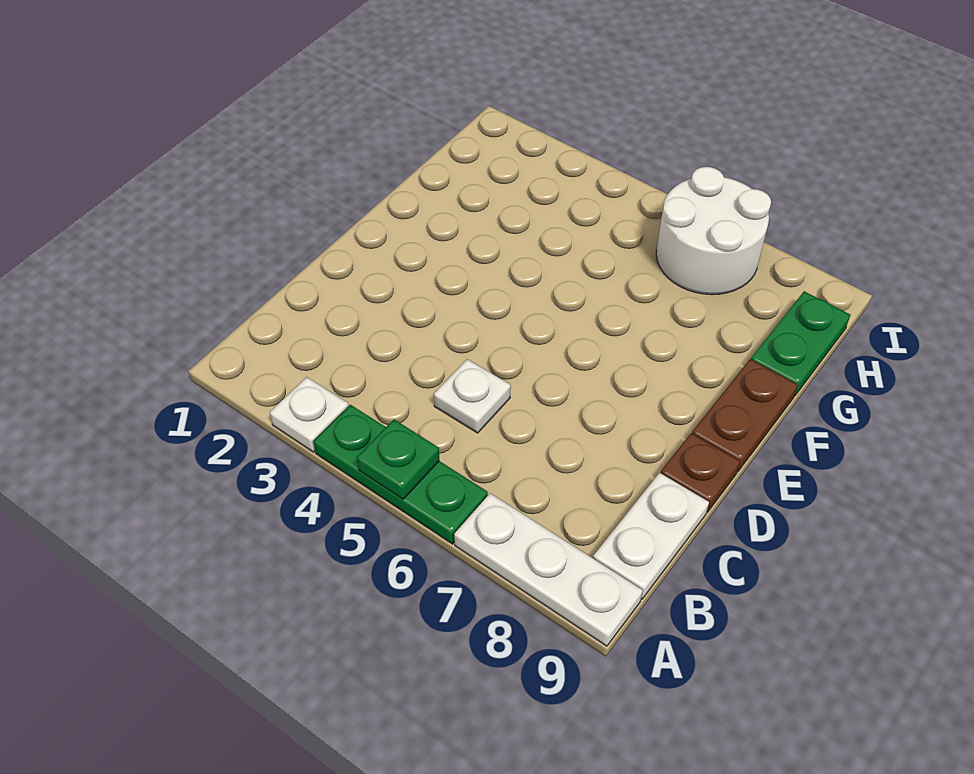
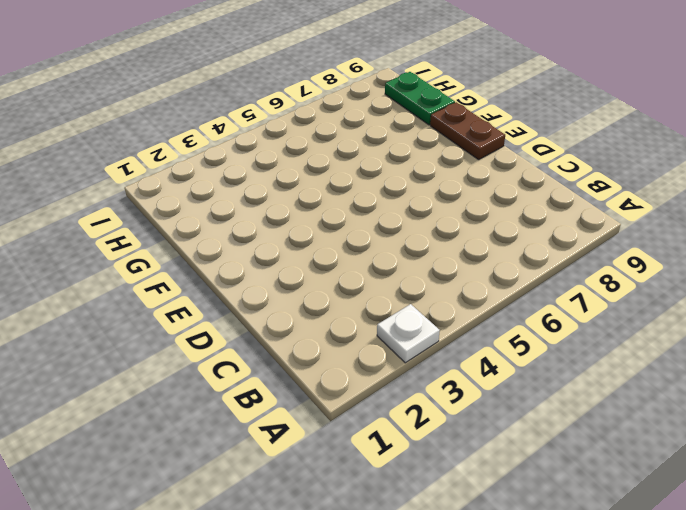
none -> green plate A4:A6 level 1
none -> white plate A7:A9 level 1

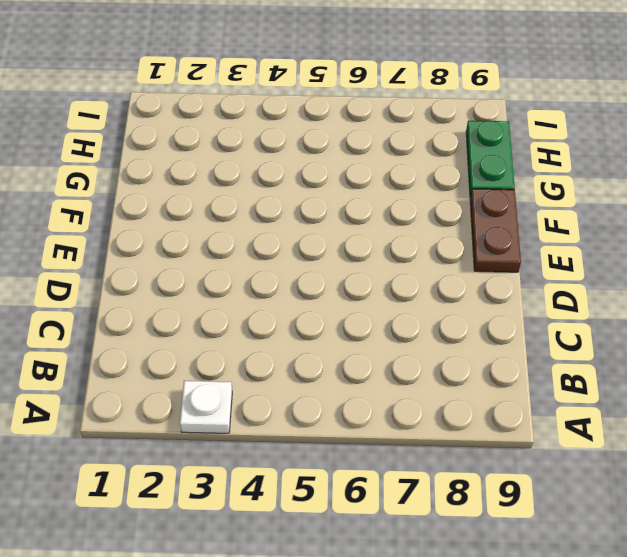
none -> green plate A4:A6 level 1
none -> white plate A7:A9 level 1

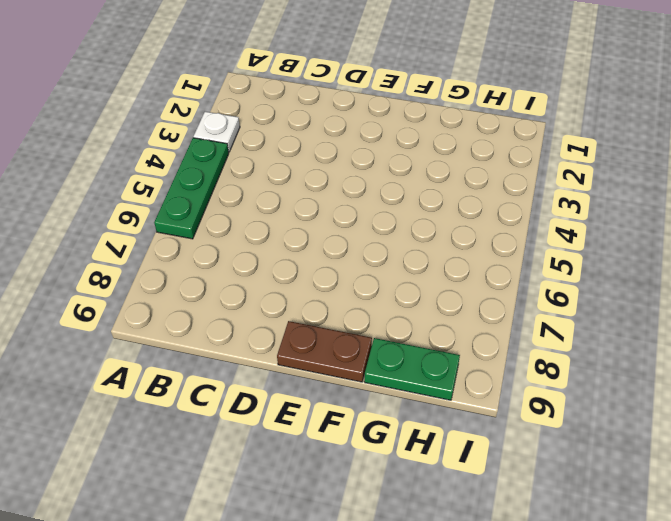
none -> white plate A7:A9 level 1
none -> white plate B9:C9 level 1

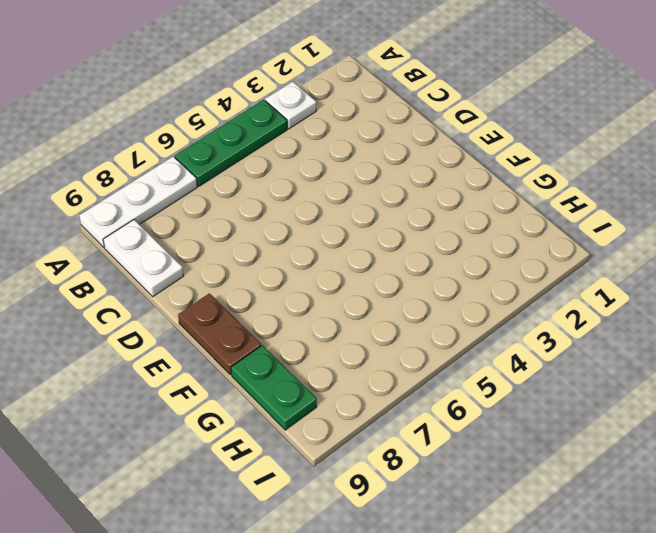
none -> white plate C5 level 1
none -> brown plate D9 level 1

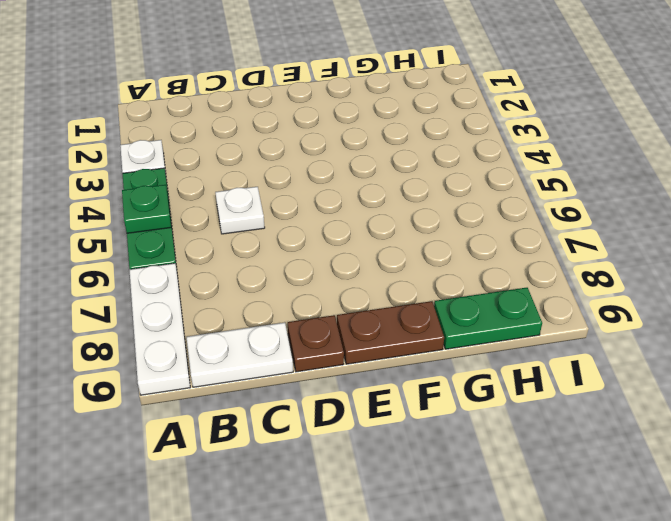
none -> white round brick H6:I7 level 1

